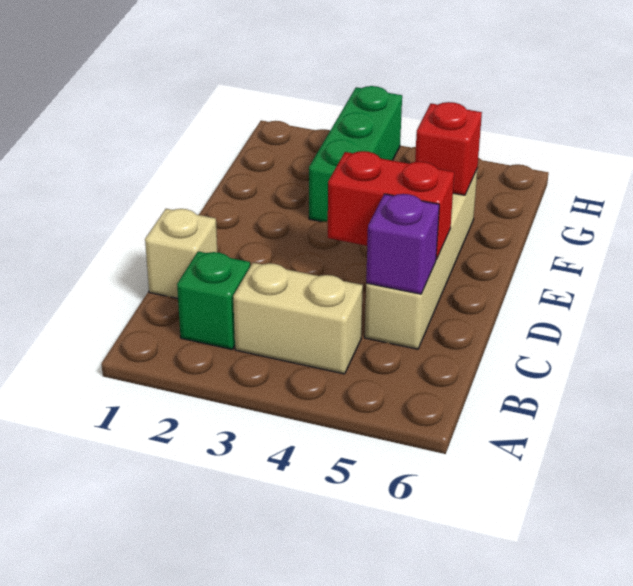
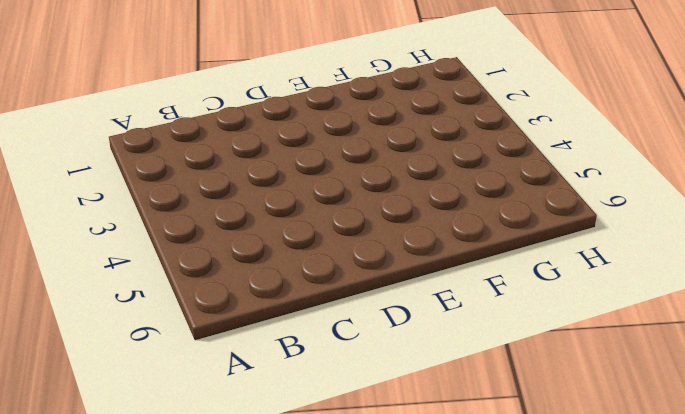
none -> green brick B2 level 1
none -> tan brick B3:B4 level 1

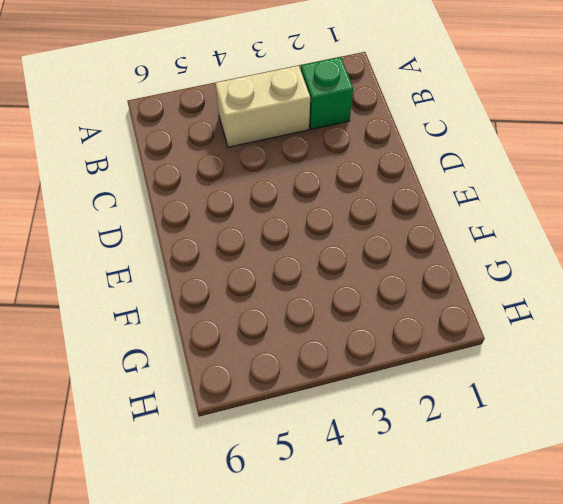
none -> tan brick C1 level 1
none -> tan brick C5:F5 level 1

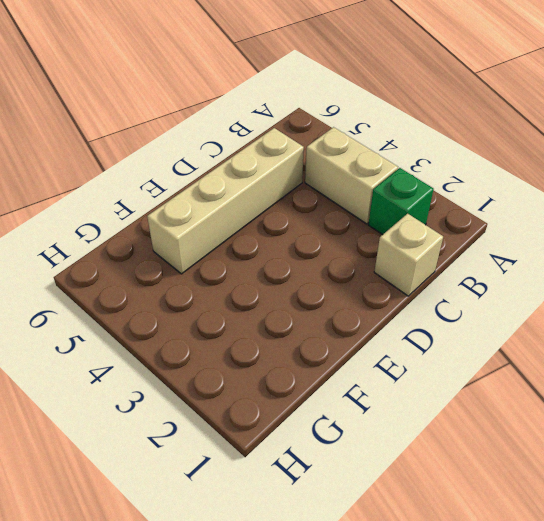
none -> green brick F3:H3 level 1
none -> purple brick C5 level 2

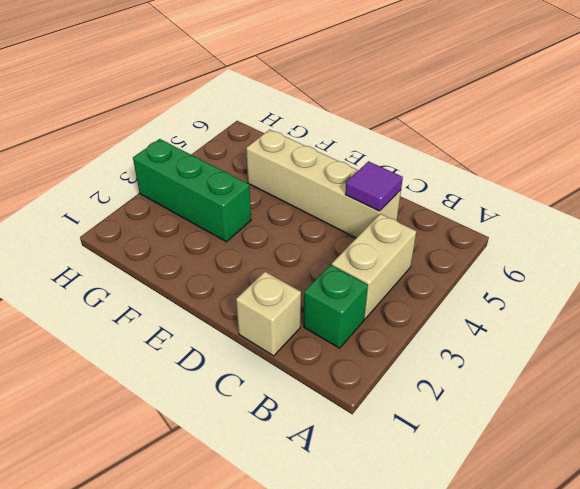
purple tile C5 level 2 -> purple brick C5 level 2
none -> red brick D4:D5 level 2
none -> red brick F5 level 2

